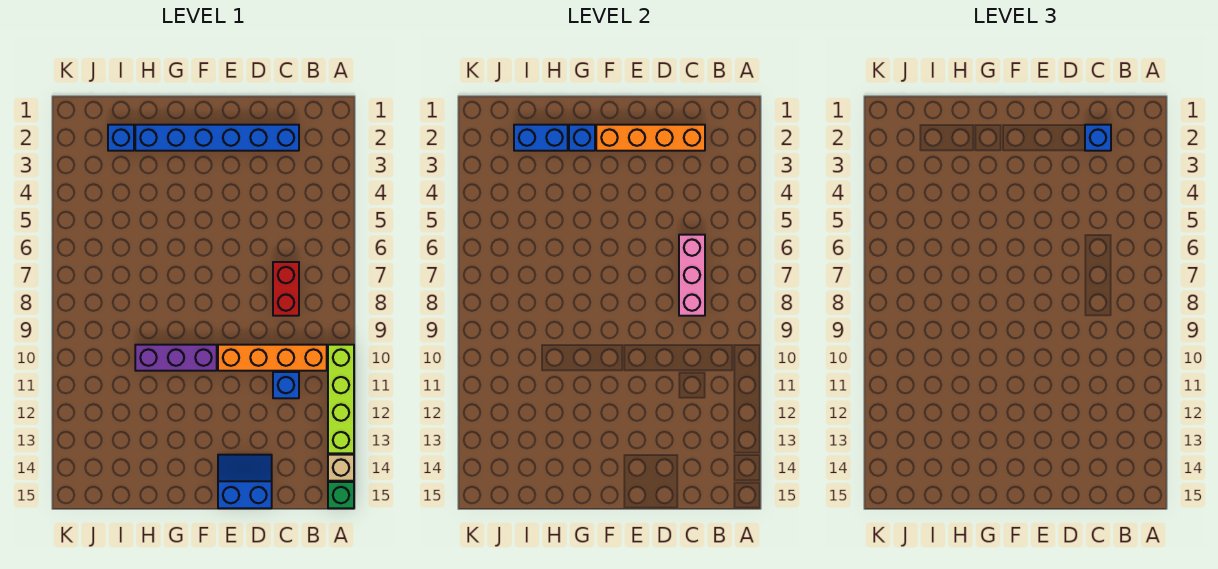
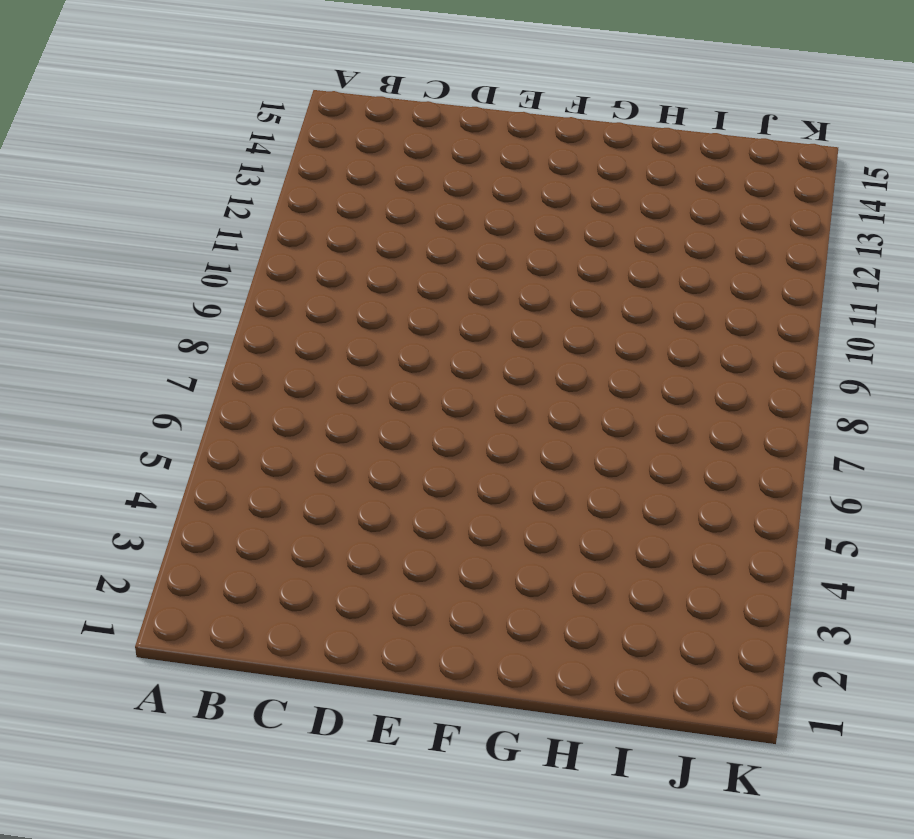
none -> lime brick A10:A13 level 1
none -> tan brick A14 level 1
none -> green brick A15 level 1

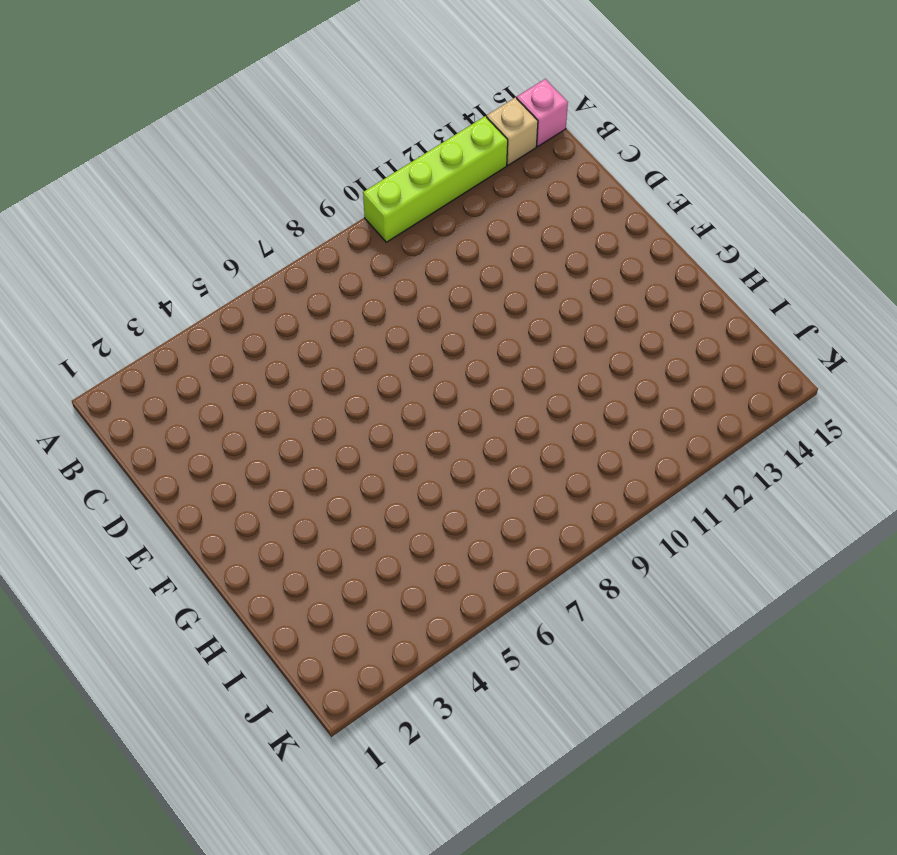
pink brick A15 level 1 -> green brick A15 level 1
none -> orange brick B10:E10 level 1
none -> blue brick C2:H2 level 1
none -> red brick C7:C8 level 1

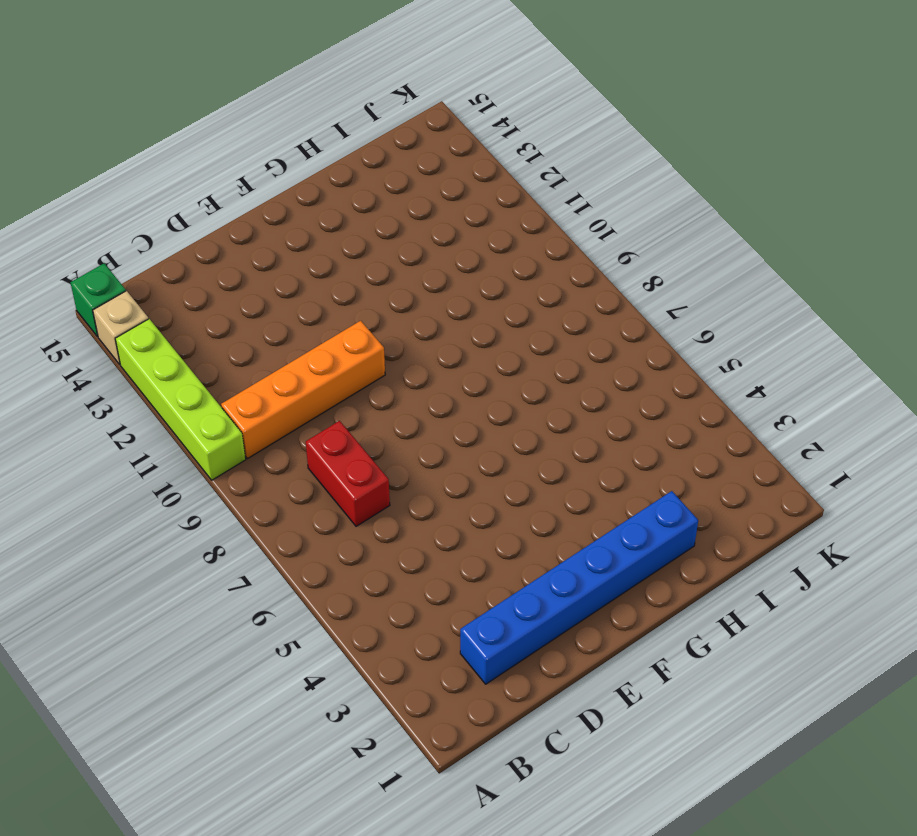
none -> blue brick C11 level 1
none -> blue slope D14:E15 level 1 top 15
none -> purple brick F10:H10 level 1

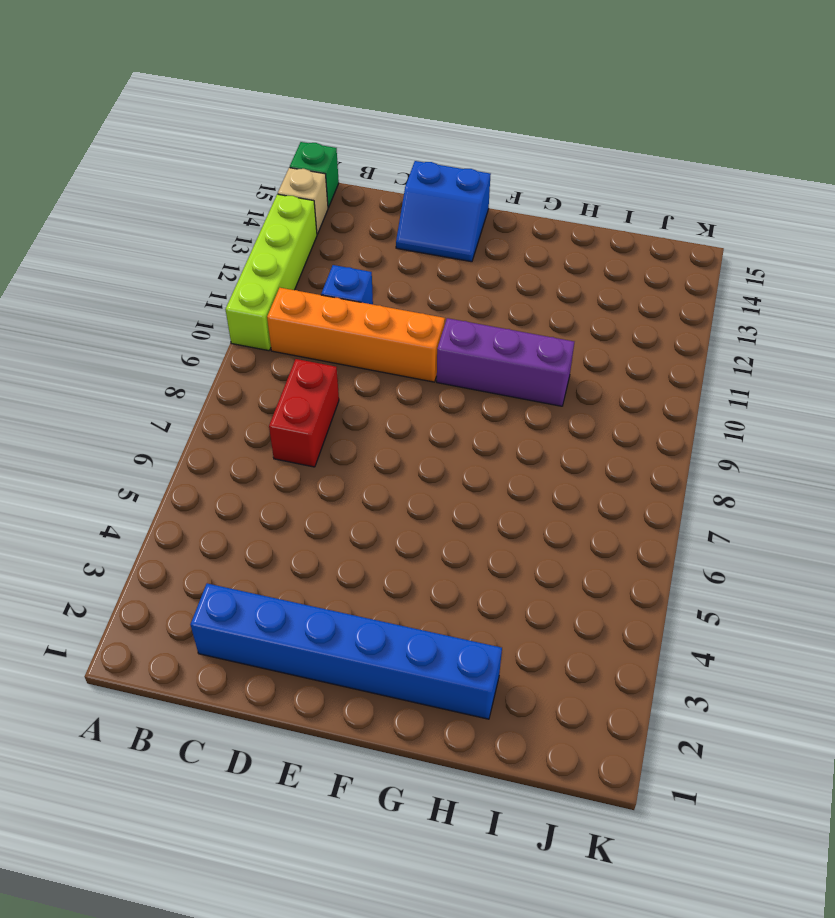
none -> blue brick I2 level 1
none -> orange brick C2:F2 level 2
none -> pink brick C6:C8 level 2

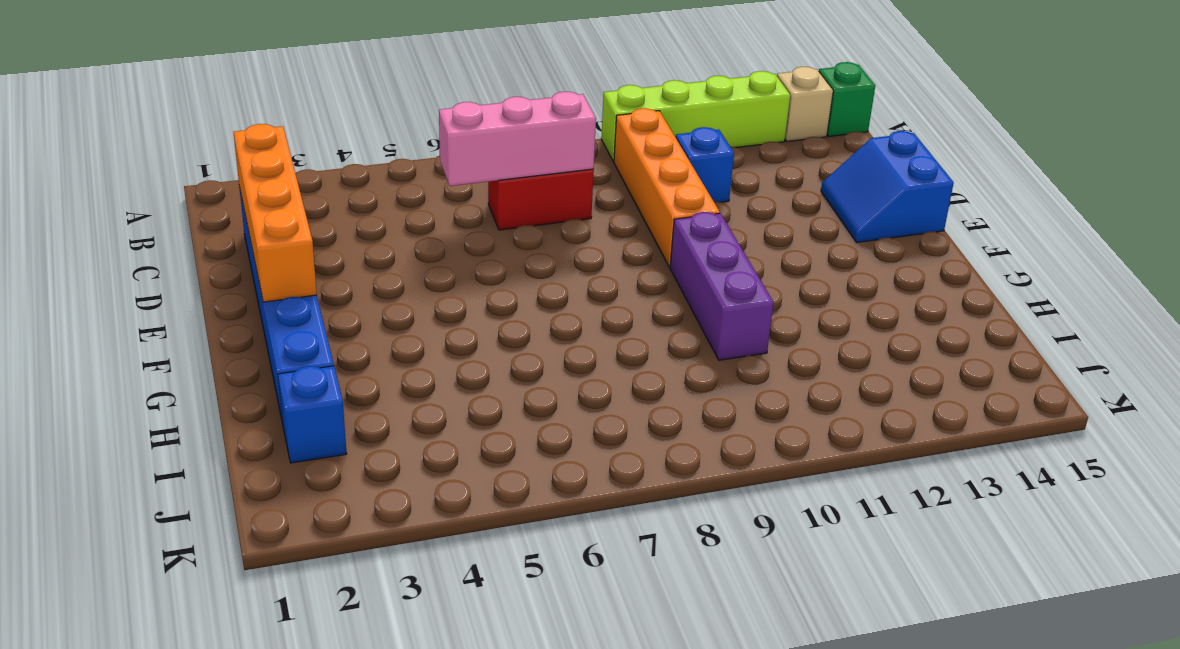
none -> blue brick G2 level 2
none -> blue brick H2:I2 level 2
none -> blue brick C2 level 3

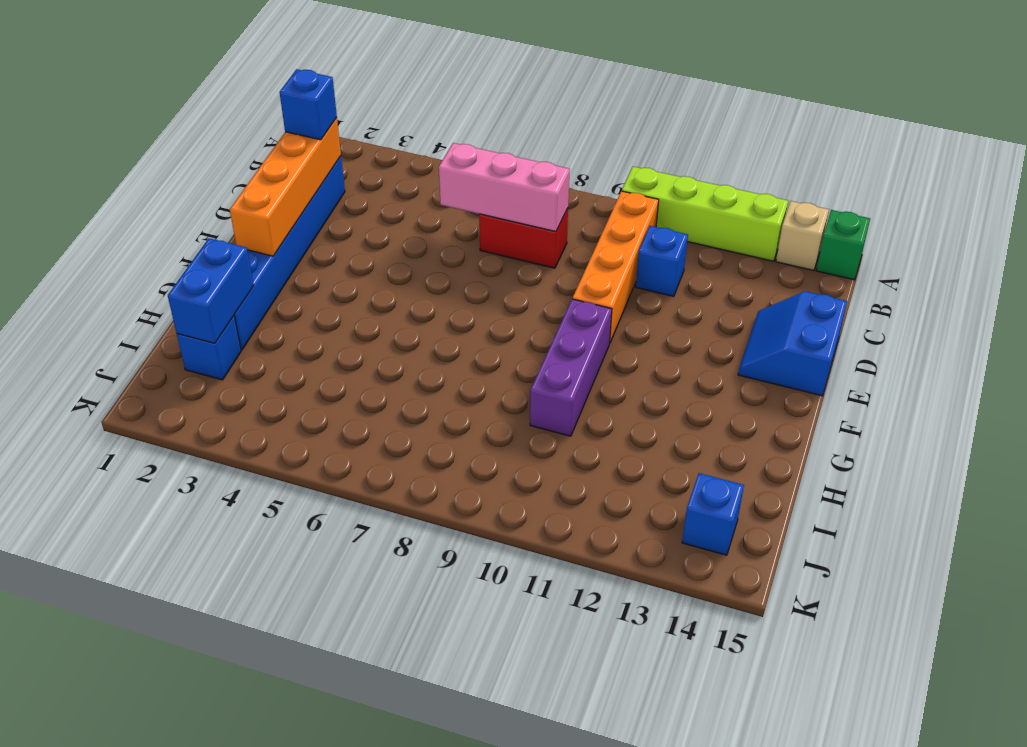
blue brick J14 level 1 -> blue brick G2 level 2

